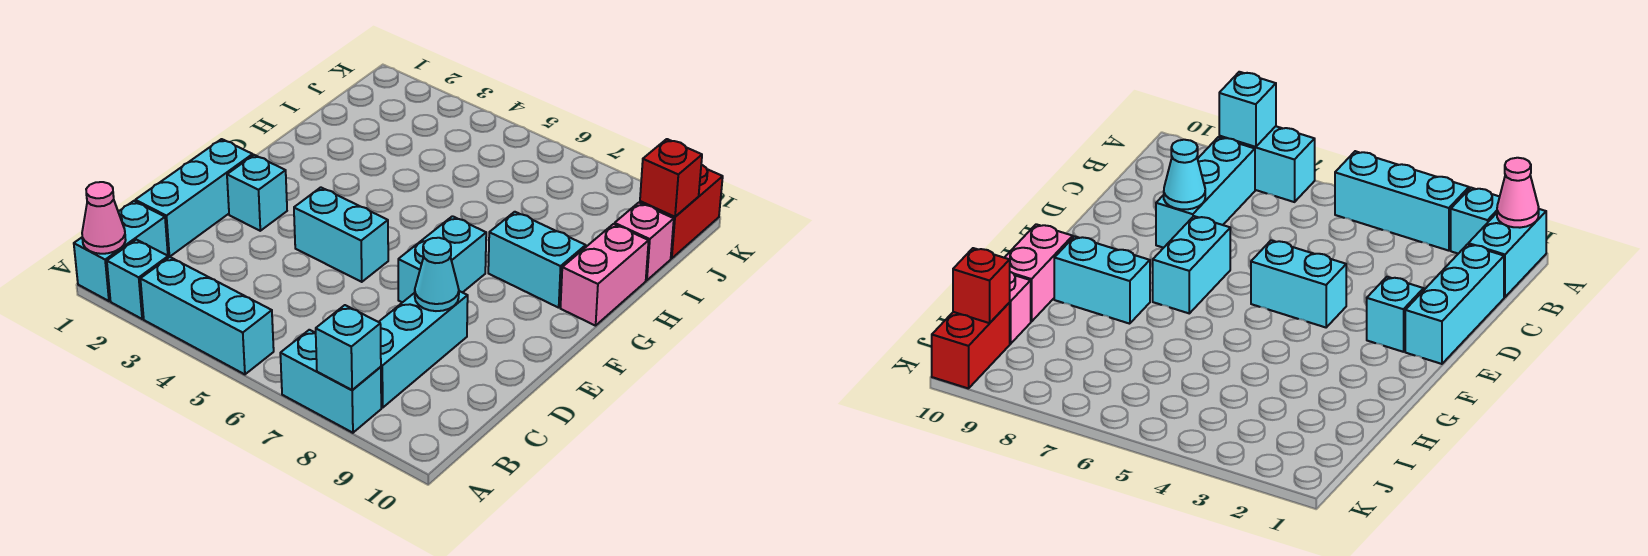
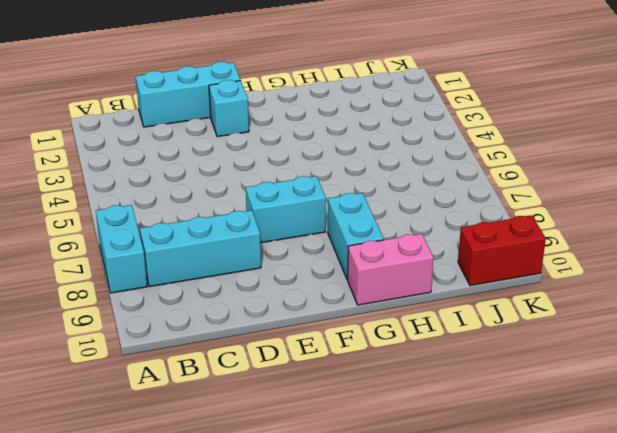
none -> cyan brick A1:B1 level 1
none -> cyan brick A2 level 1
none -> cyan brick A3:A5 level 1

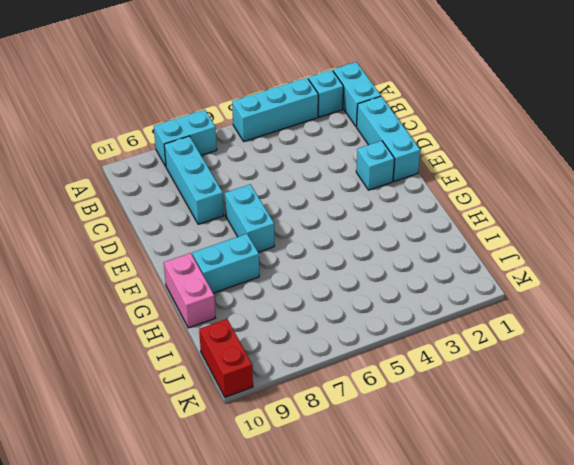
none -> cyan brick E4:E5 level 1
none -> pink brick I10 level 1
none -> pink cone A1 level 2

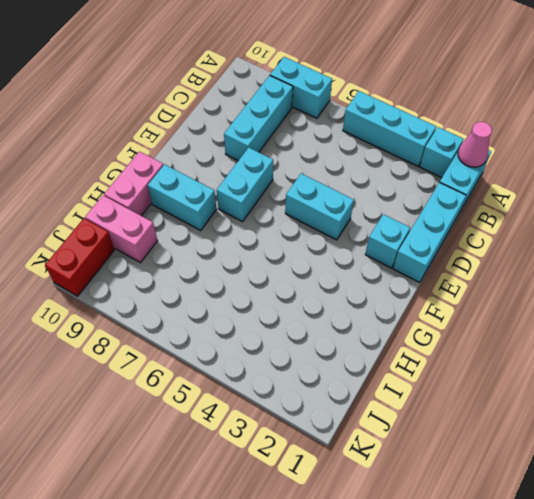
pink brick I9:I10 level 1 -> pink brick I10 level 1
none -> cyan brick A8 level 2
none -> cyan cone D8 level 2
none -> red brick J10 level 2

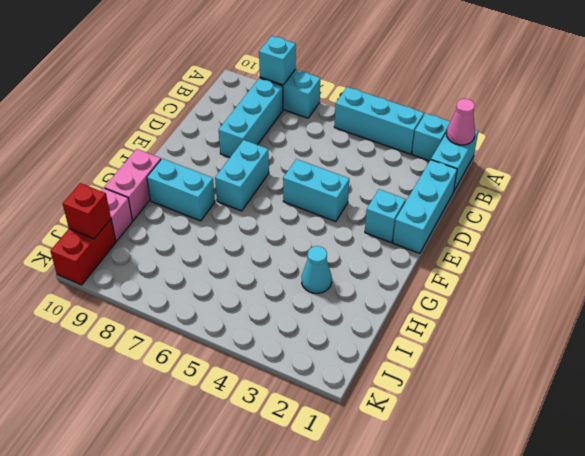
cyan cone H3 level 1 -> cyan cone D8 level 2

